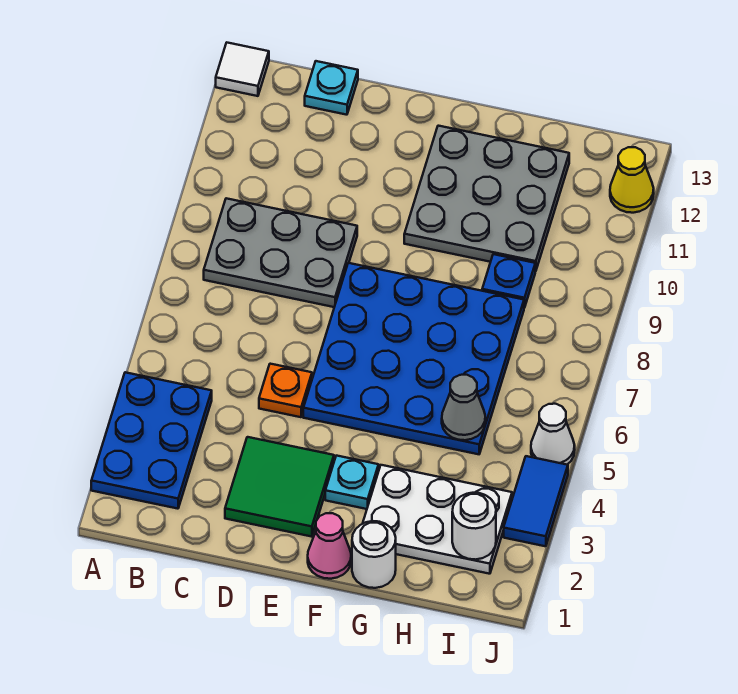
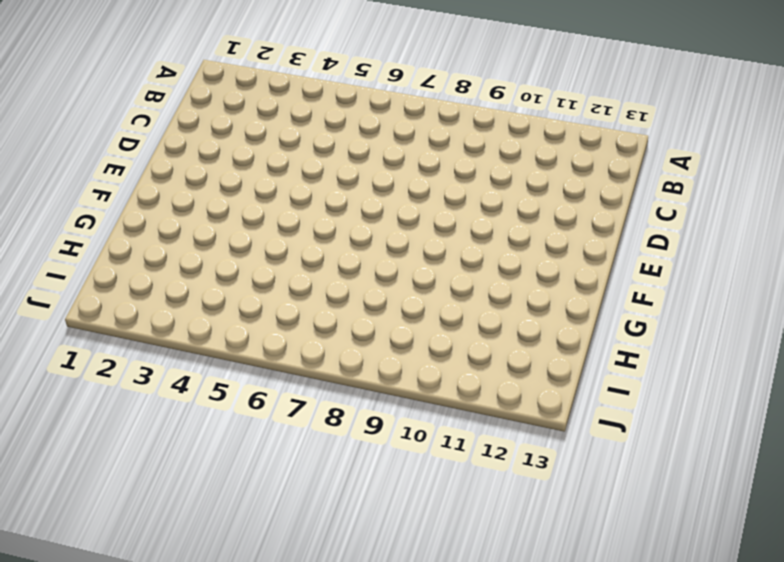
none -> blue plate A2:B4 level 1
none -> white tile A13 level 1
none -> grey plate B8:D9 level 1

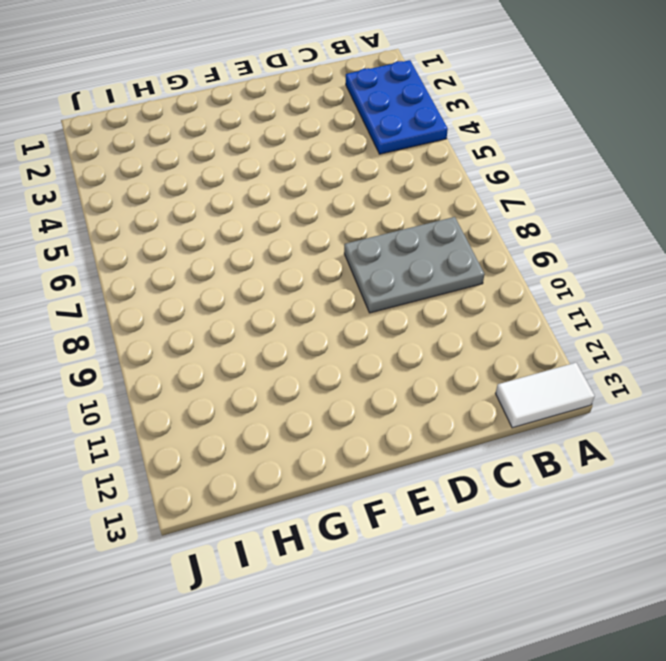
white tile A13:B13 level 1 -> white tile A13 level 1
none -> cyan plate C13 level 1
none -> green tile D2:E3 level 1
none -> orange plate D5 level 1

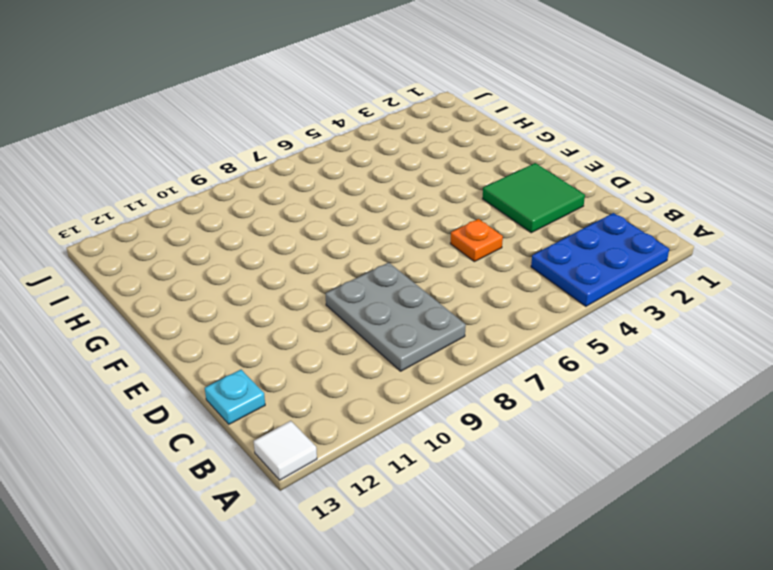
none -> blue plate E5:H8 level 1
none -> pink cone F1 level 1
none -> cyan plate F3 level 1

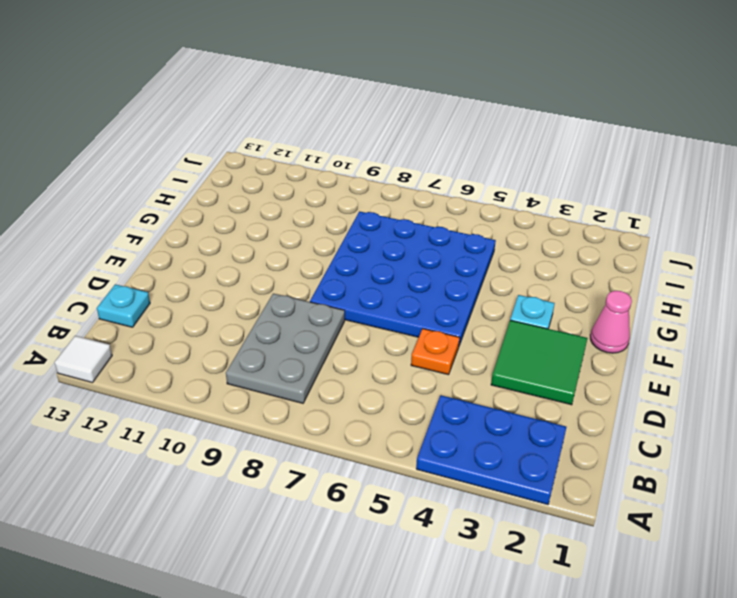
none -> grey plate F10:H12 level 1
none -> white round brick G1 level 1
none -> white plate G2:I3 level 1

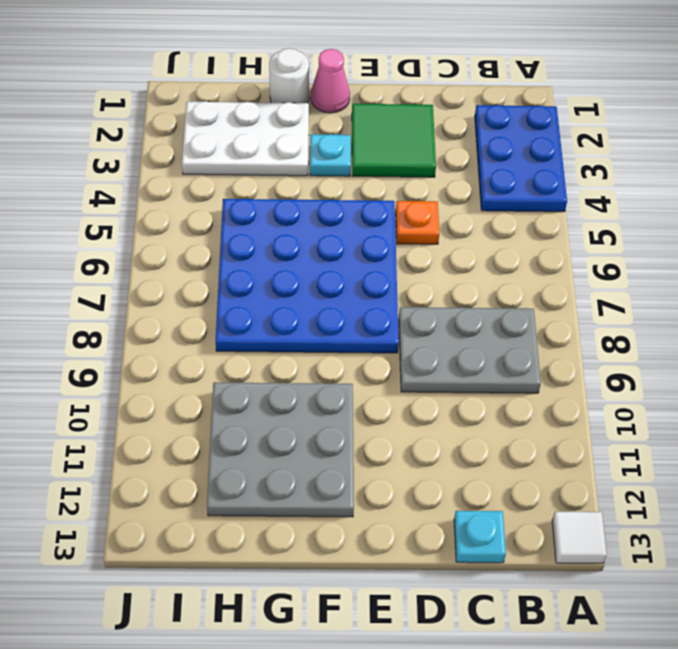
none -> blue plate H9 level 1
none -> blue tile J3:J4 level 1
none -> white cone J5 level 1

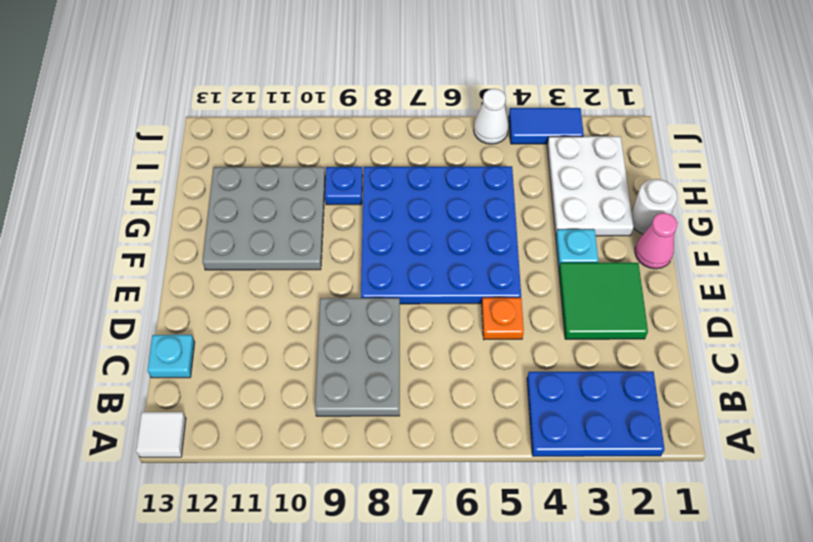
none -> yellow cone J12 level 1
none -> grey cone H5 level 2
none -> white round brick I2 level 2

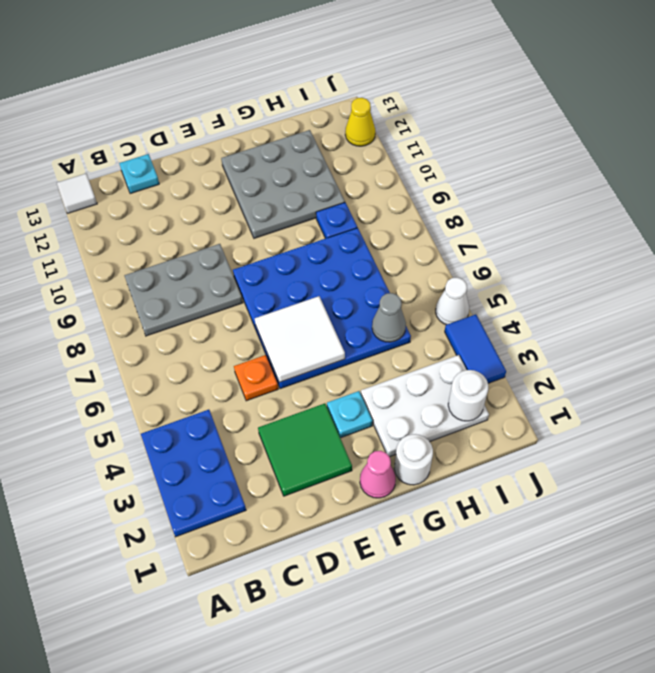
white tile E5:F6 level 2 -> none

